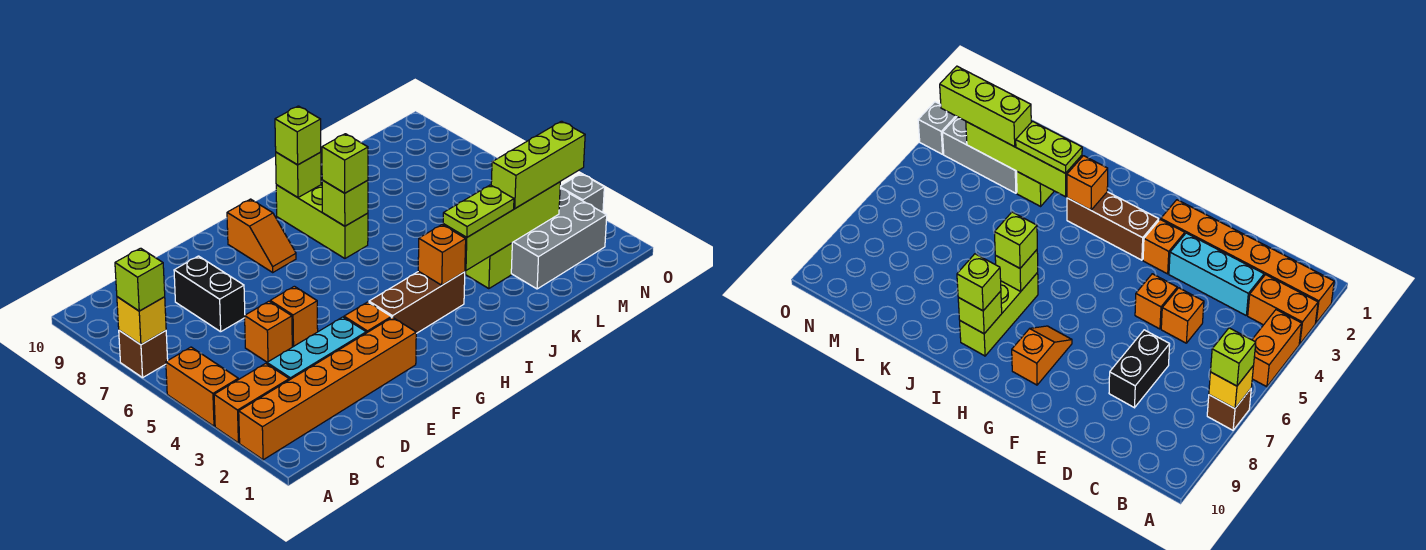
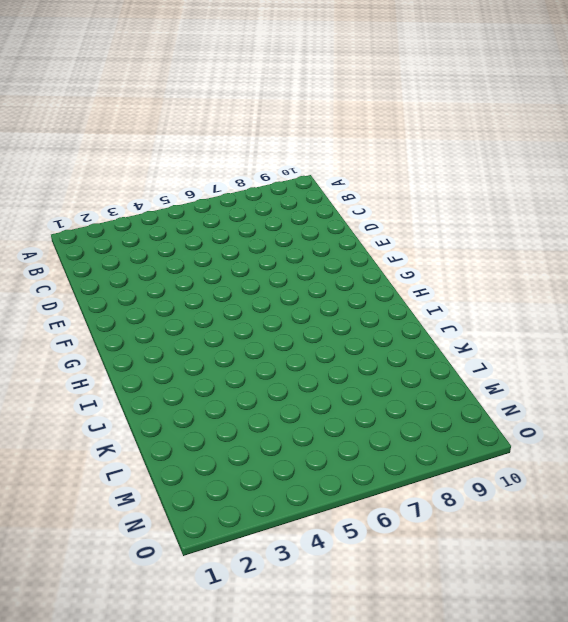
none -> orange brick A2:F2 level 1
none -> orange brick A3:B3 level 1
none -> orange brick A4:A5 level 1

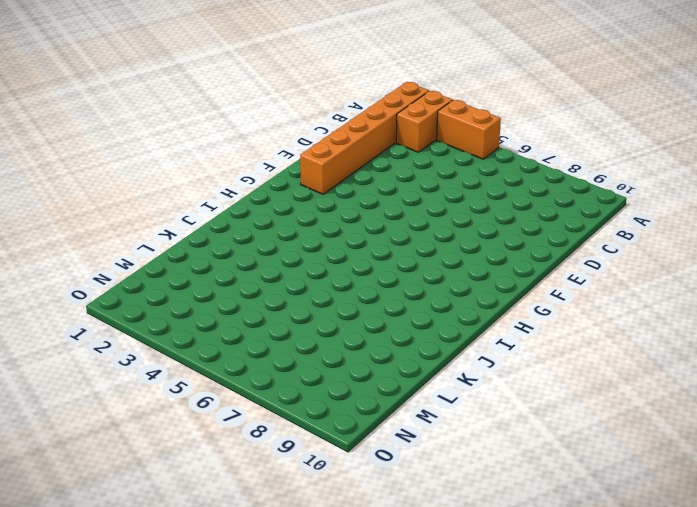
none -> brown brick A7 level 1
none -> cyan brick C3:E3 level 1
none -> orange brick D5 level 1

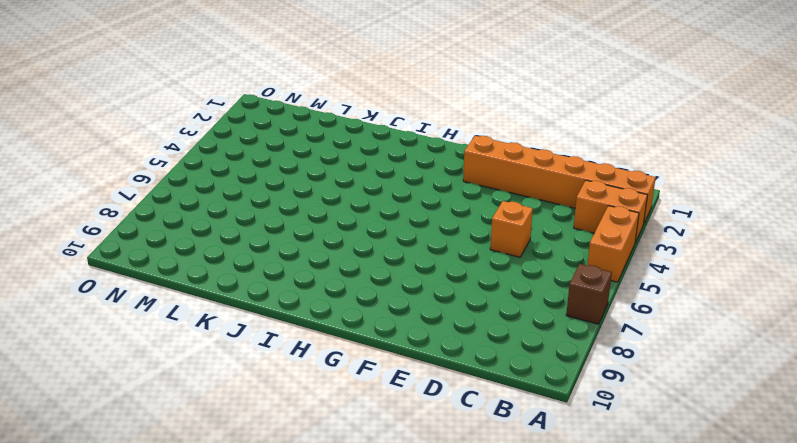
none -> cyan brick C3:E3 level 1
none -> black brick D7:D8 level 1
none -> orange brick E5 level 1

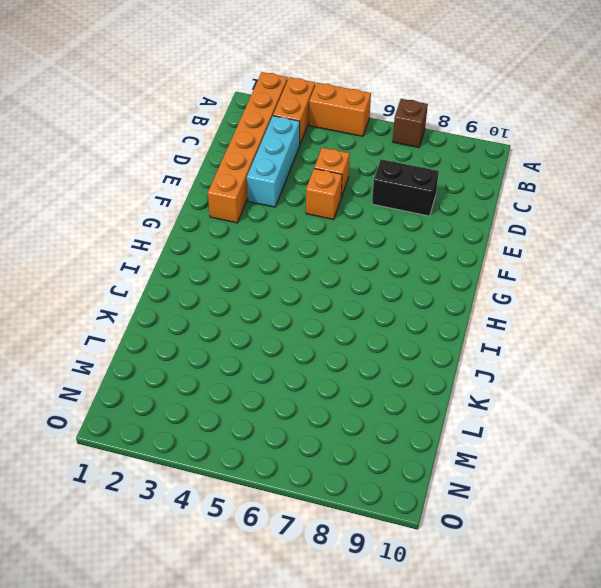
none -> orange brick F3 level 1
none -> brown brick G3:I3 level 1
none -> orange slope G8:G9 level 1 top 9

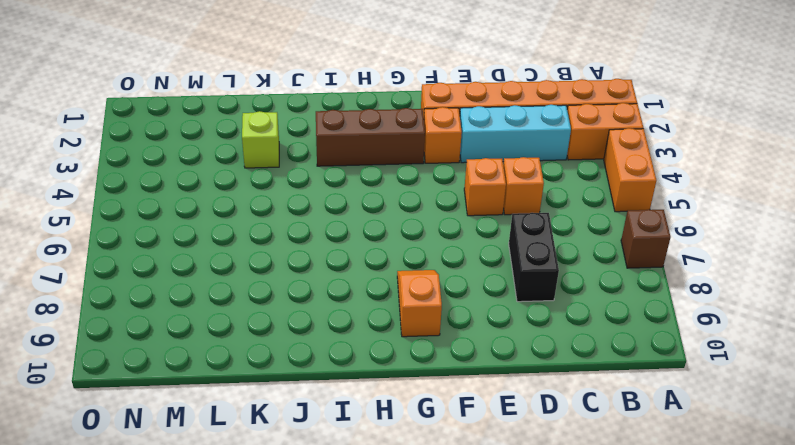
none -> lime brick I7:I9 level 1
none -> grey brick L2:N3 level 1
none -> grey brick O3 level 1

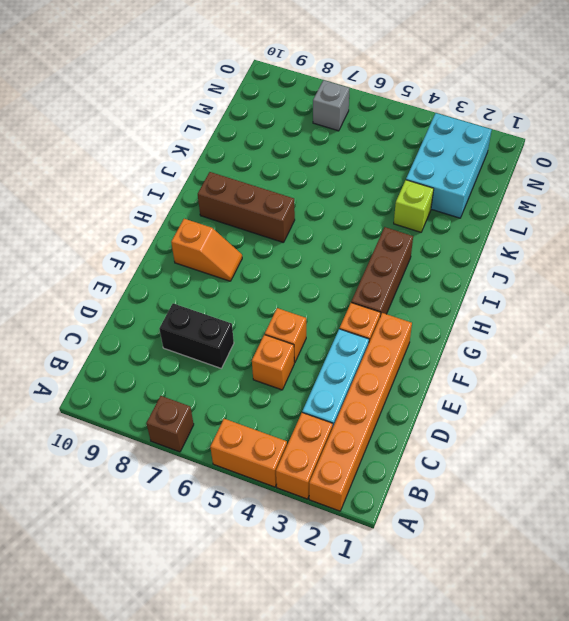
brown brick I7:I9 level 1 -> lime brick I7:I9 level 1
cyan brick L2:N3 level 1 -> grey brick L2:N3 level 1
grey brick N7 level 1 -> grey brick O3 level 1
none -> yellow brick A7 level 2
none -> orange brick I3 level 2
none -> lime brick I7 level 2

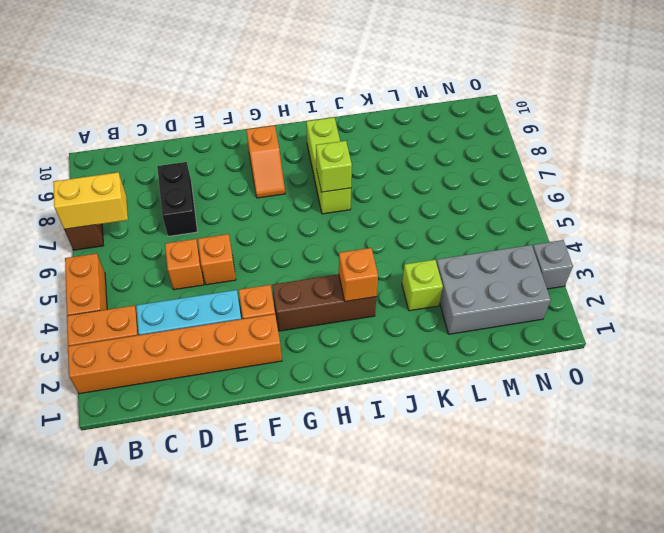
yellow brick A7:B7 level 2 -> yellow brick A7 level 2
none -> lime brick I9 level 2
none -> lime brick J3:M3 level 2
none -> lime brick A7 level 3

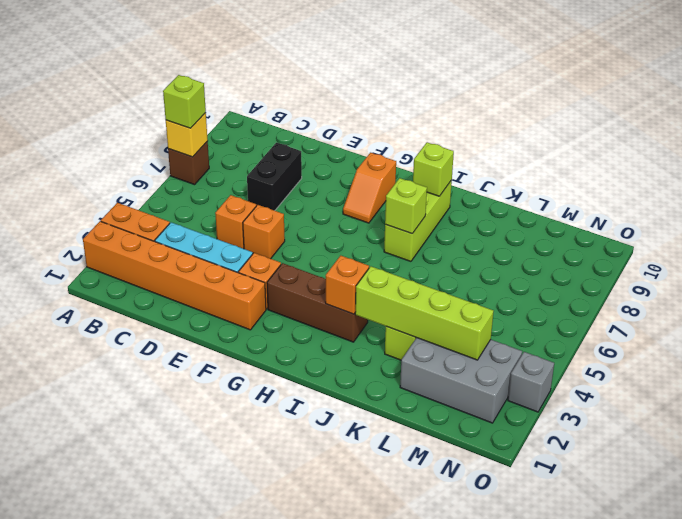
none -> orange brick A4:A5 level 1
none -> lime brick I7 level 3
none -> lime brick I9 level 3

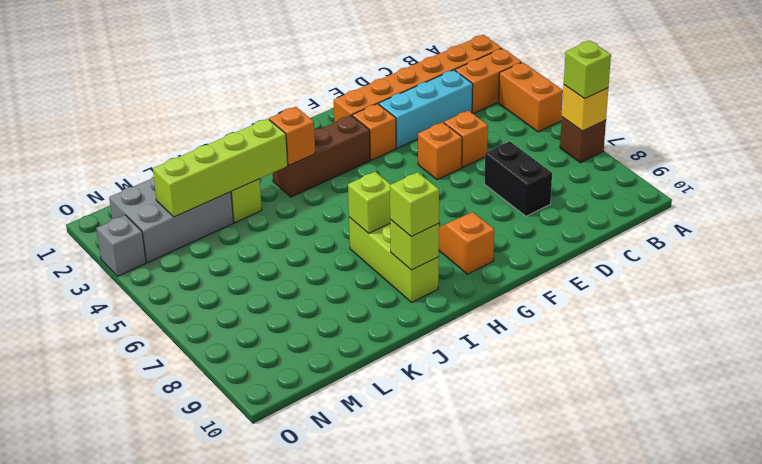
none -> lime brick I7 level 3
none -> lime plate J3:K3 level 3
none -> lime brick L3:N3 level 3

